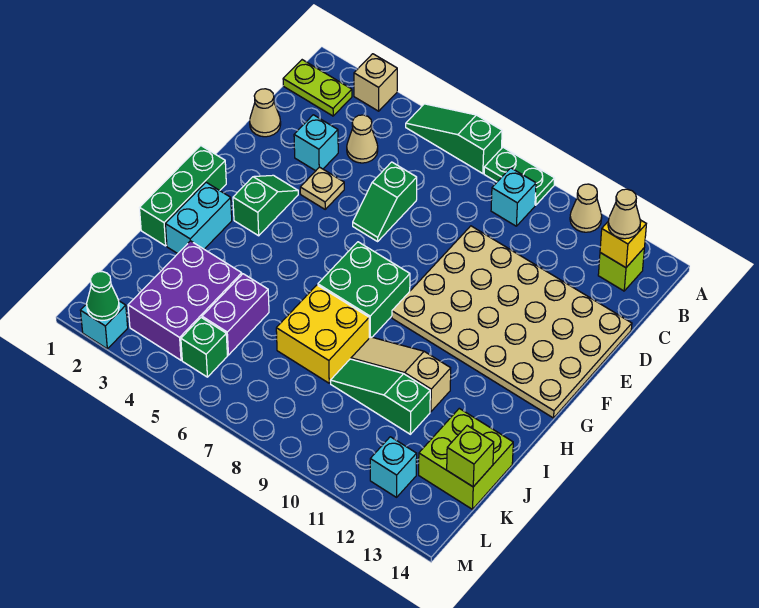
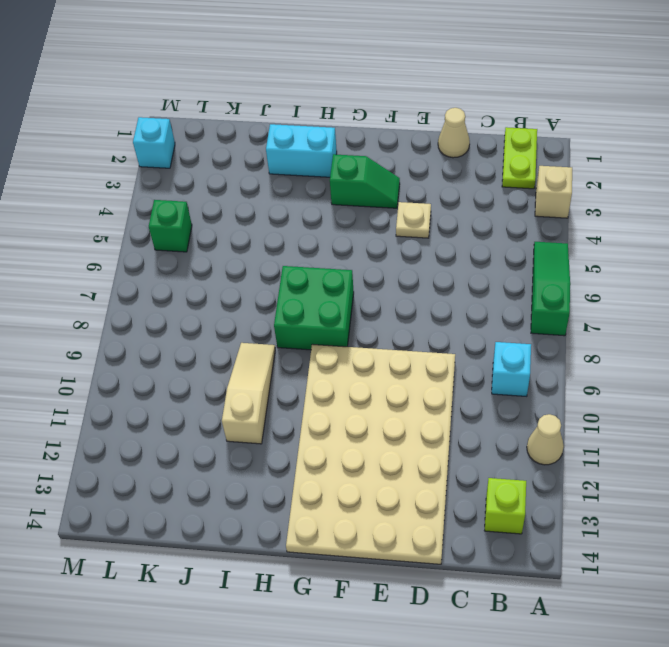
none -> green plate A8:A9 level 1
none -> tan cone C4 level 1
none -> cyan brick D3 level 1
none -> green slope D6:E6 level 1 top D

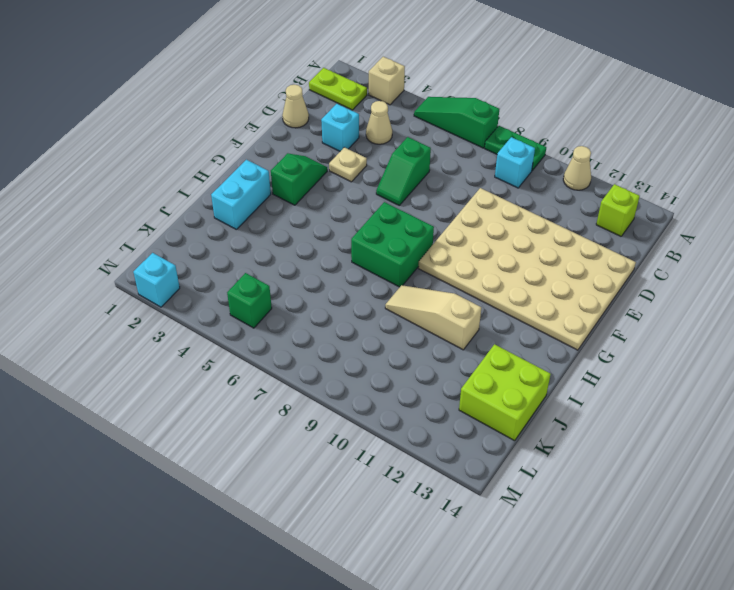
none -> green brick G1:I1 level 1
none -> yellow brick I7:J8 level 1
none -> purple brick J3:L4 level 1
none -> purple brick J5:K5 level 1

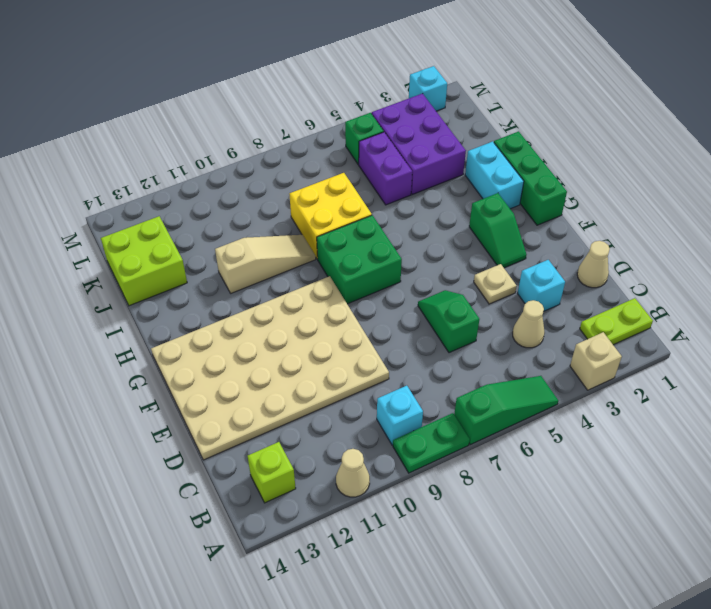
none -> green slope J9:J11 level 1 top 11
none -> cyan brick L12 level 1
none -> yellow brick B13 level 2
none -> lime brick K14 level 2

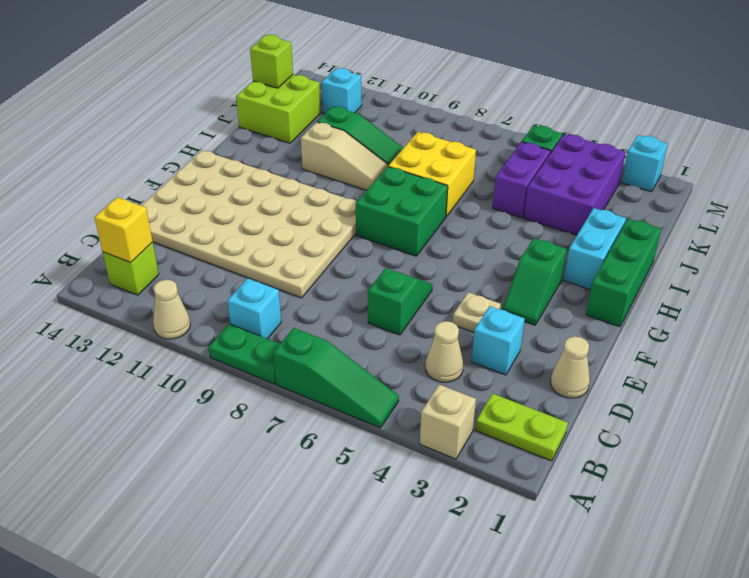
none -> green cone M2 level 2
none -> tan cone B13 level 3

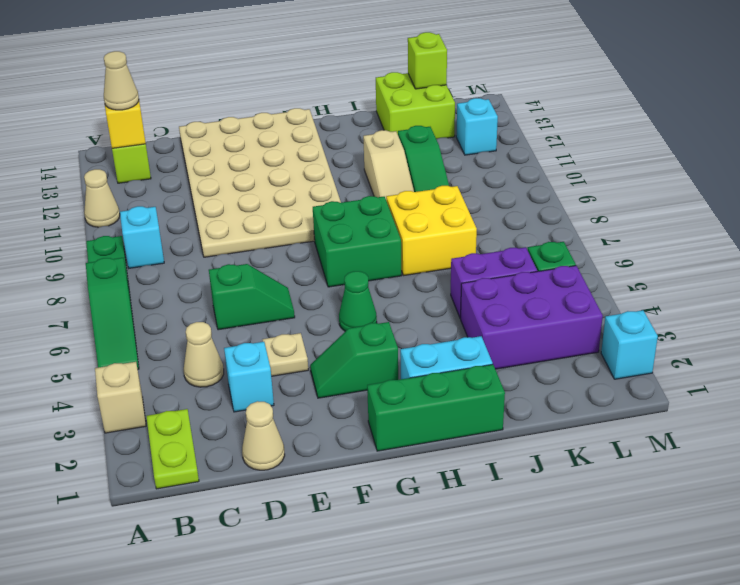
green cone G5 level 1 -> green cone M2 level 2

